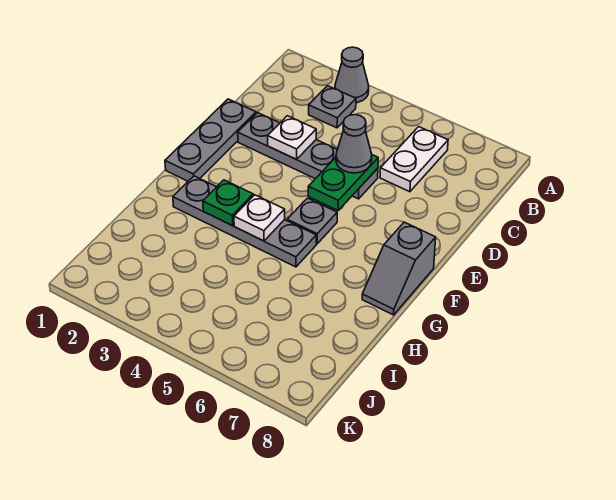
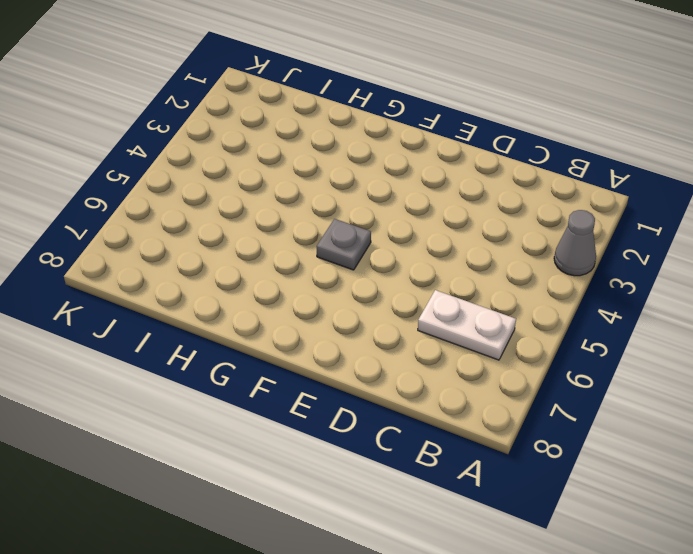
none -> grey plate B3 level 1
none -> grey plate D1:F1 level 1
none -> grey plate D2:D5 level 1

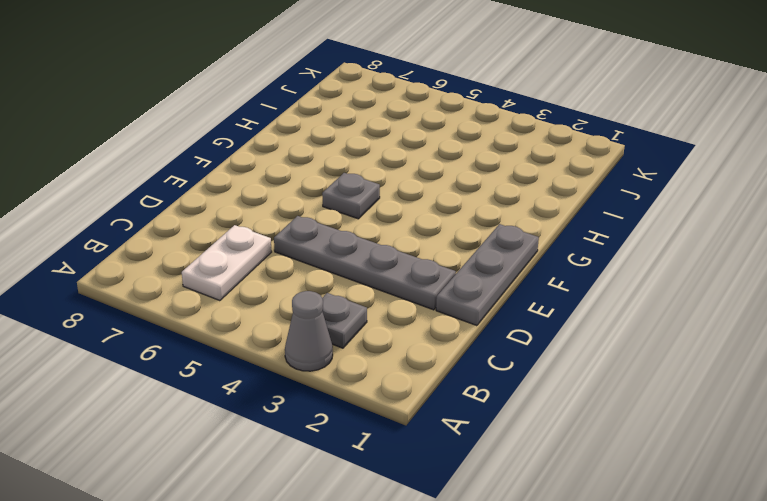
none -> grey slope F8:G8 level 1 top F
none -> grey plate G2:G5 level 1
none -> white plate D3 level 2

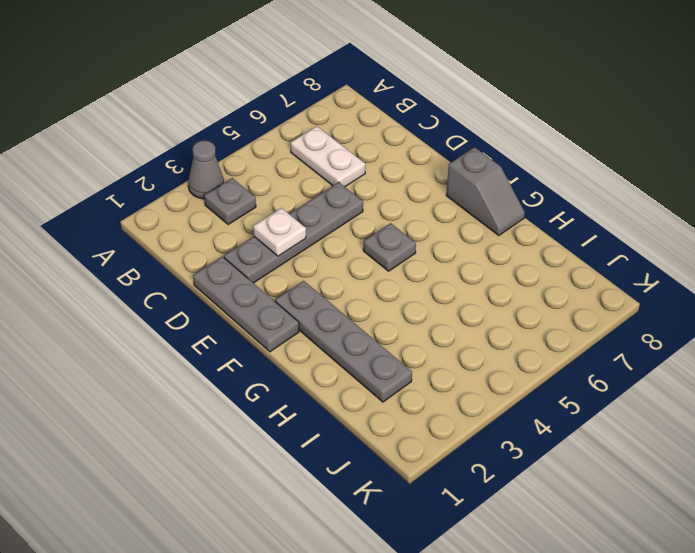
grey plate F2:I2 level 1 -> grey plate G2:G5 level 1
none -> green plate D5:E5 level 2
none -> green plate G3 level 2
none -> white plate G4 level 2

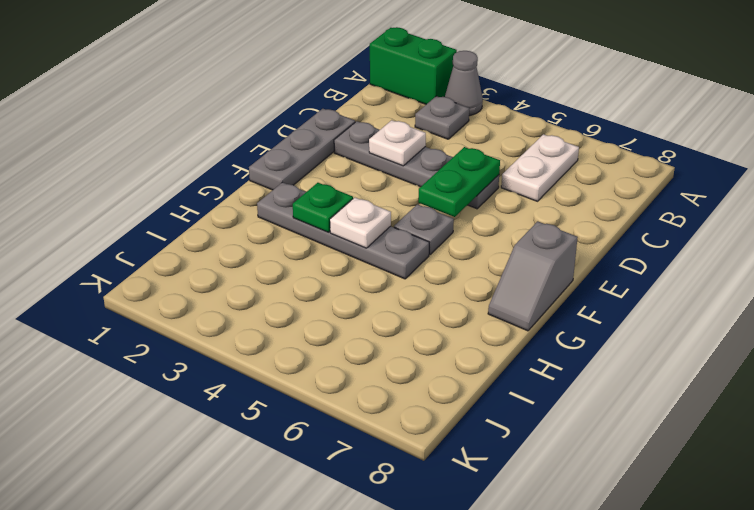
green brick A1:A2 level 1 -> none
none -> grey cone D5 level 3

